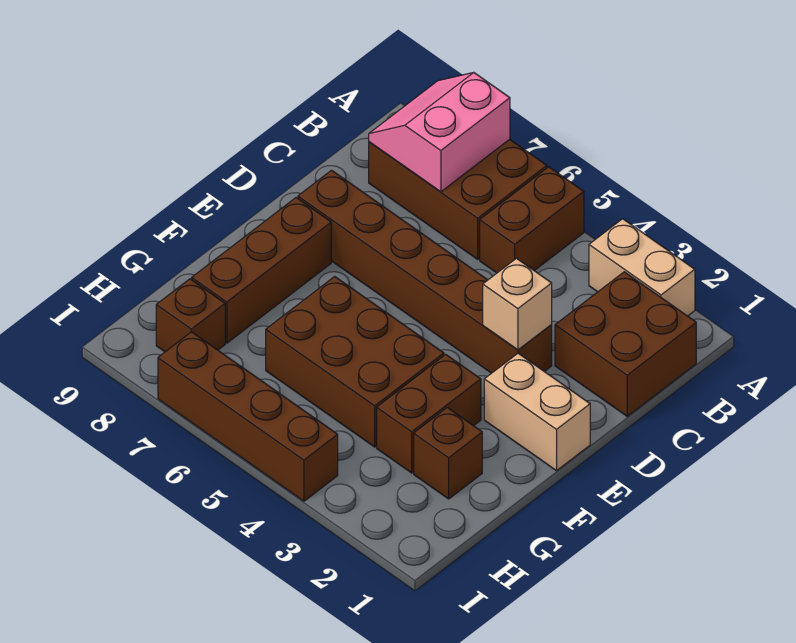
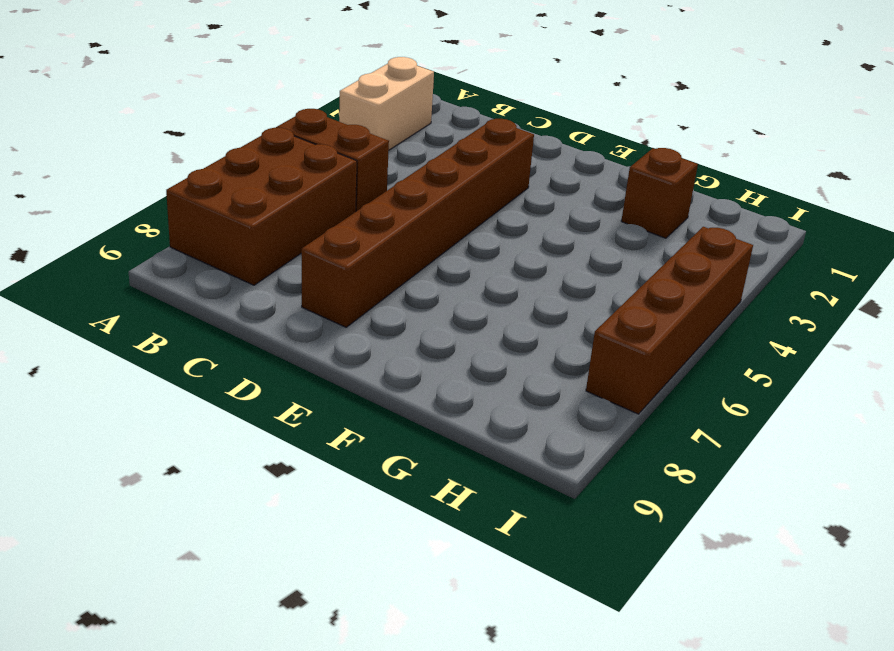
none -> brown brick B1:C2 level 1
none -> tan brick E1:E2 level 1
none -> brown brick E8:G8 level 1

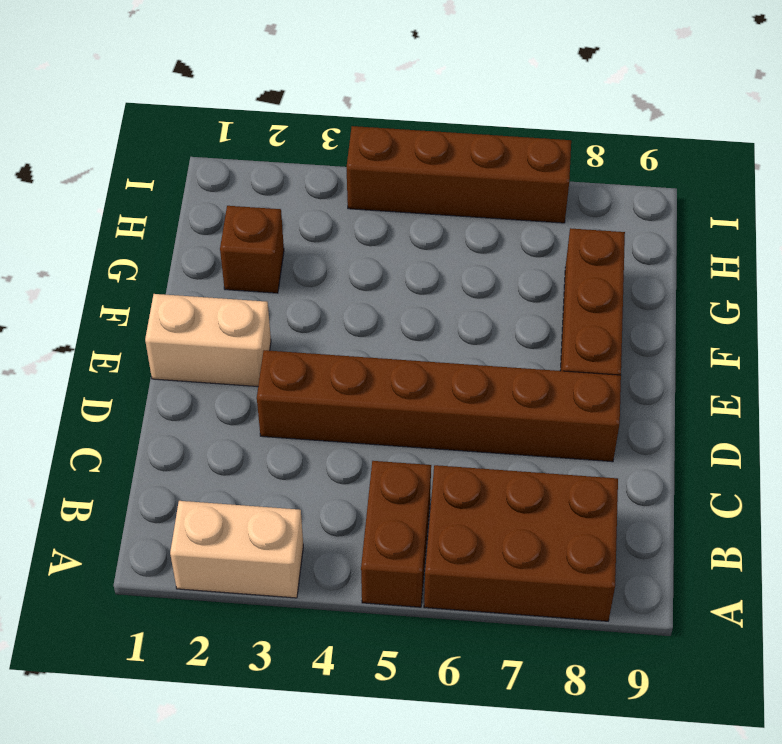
none -> brown brick B1:C2 level 1
none -> brown brick F3:G3 level 1
none -> brown brick F4:G6 level 1

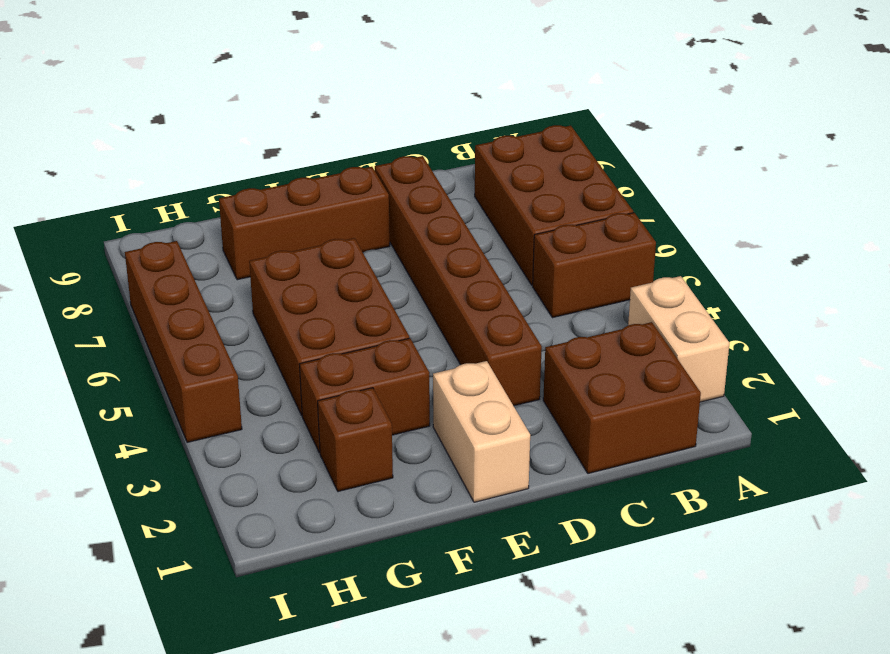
none -> brown brick H8 level 1
none -> pink slope A7:B8 level 2 top 7
none -> tan brick D3 level 2

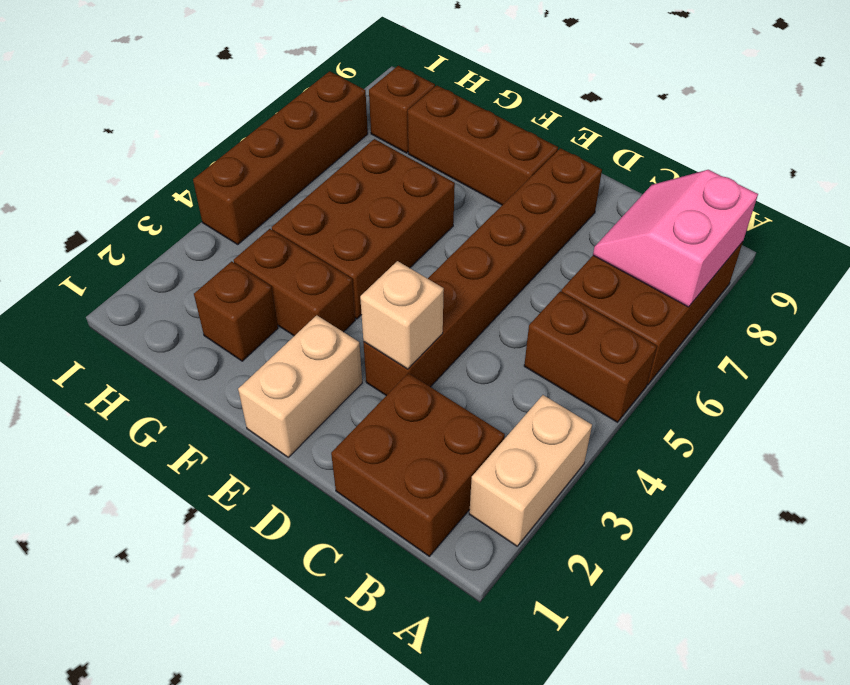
pink slope A7:B8 level 2 top A -> pink slope A7:B8 level 2 top 7

